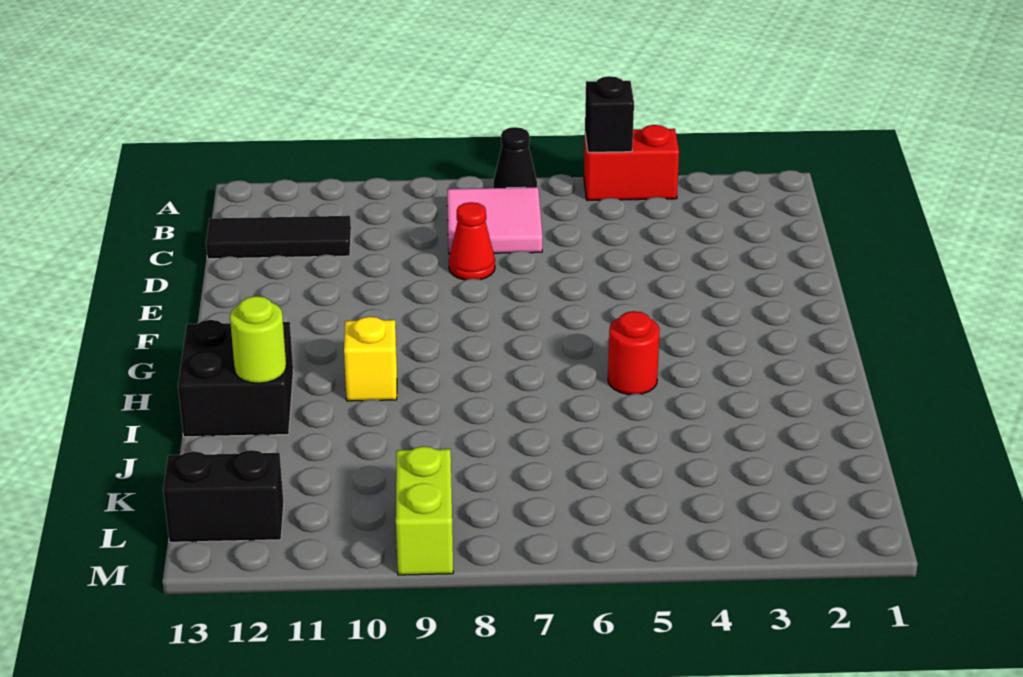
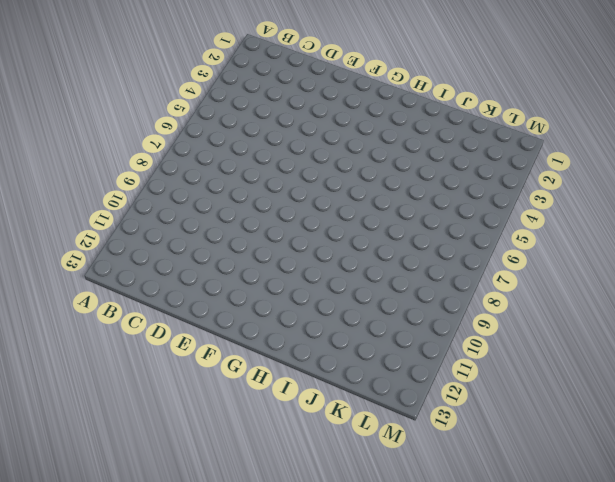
none -> red brick A4:A5 level 1
none -> black cone A7 level 1
none -> pink tile B7:C8 level 1

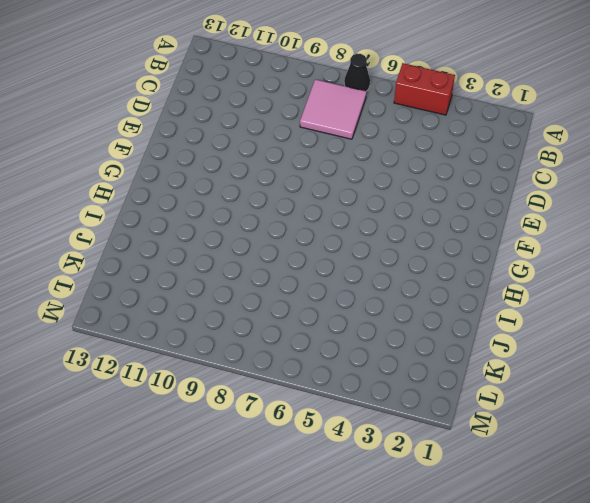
none -> black tile C11:C13 level 1
none -> red cone D8 level 1
none -> red round brick H5 level 1

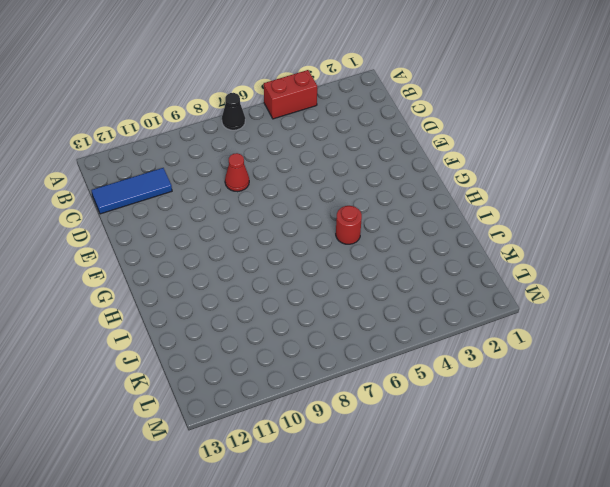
blue tile C11:C13 level 1 -> black tile C11:C13 level 1
none -> pink tile B7:C8 level 1
none -> yellow brick H10 level 1
none -> black brick H12:I13 level 1

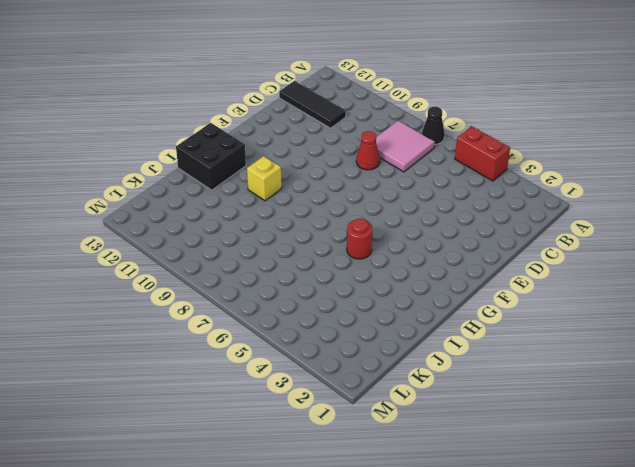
none -> lime brick L9:M9 level 1
none -> black brick L12:L13 level 1
none -> black brick A5 level 2

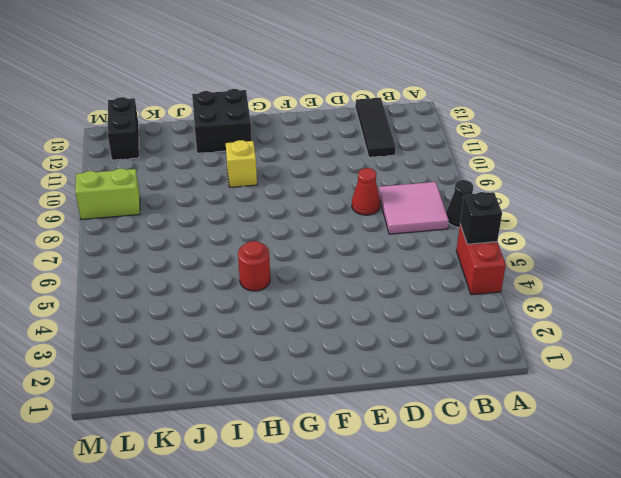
none -> lime round brick I12 level 2

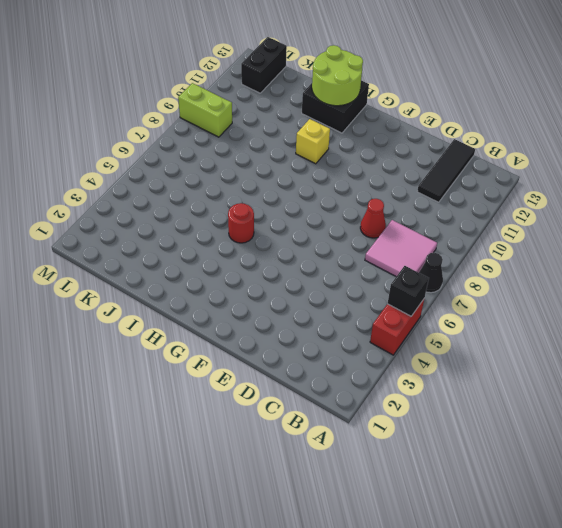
lime round brick H12:I13 level 2 -> lime round brick I12 level 2

